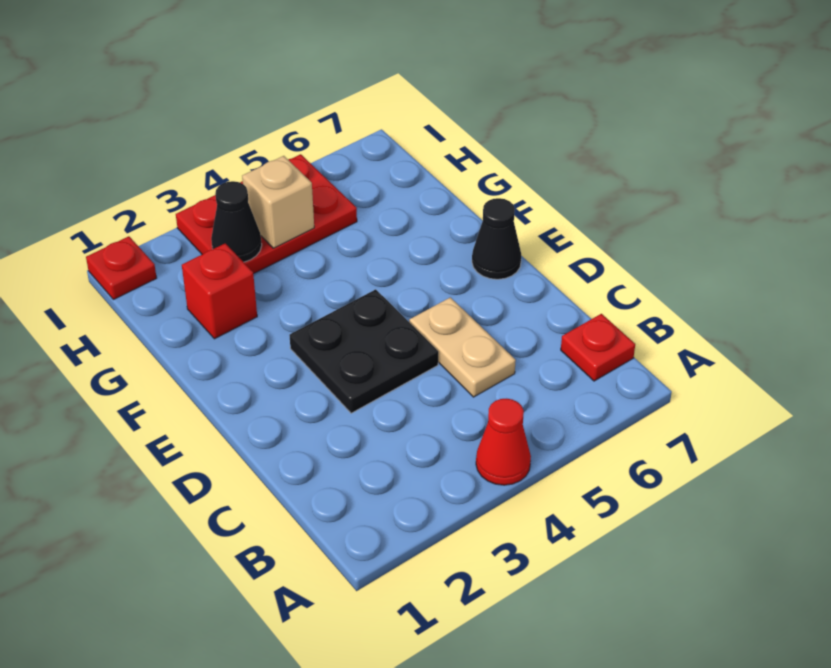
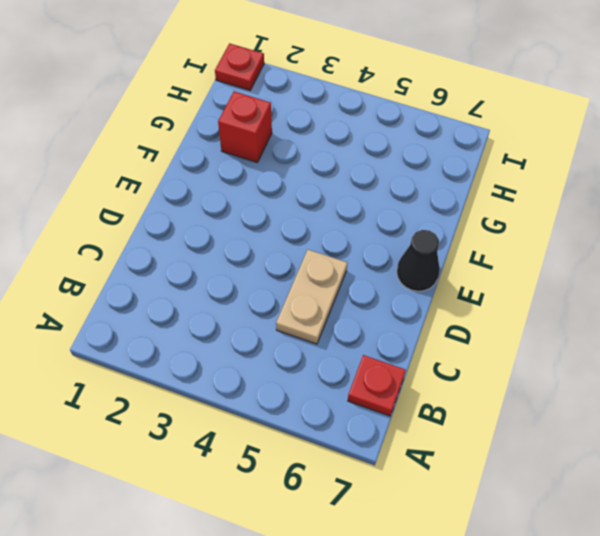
none -> red cone A4 level 1
none -> black plate D3:E4 level 1

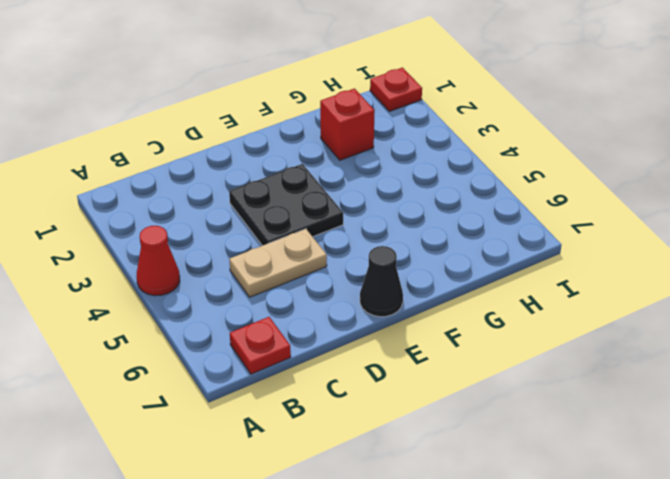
none -> red plate H3:I5 level 1
none -> black cone H3 level 2

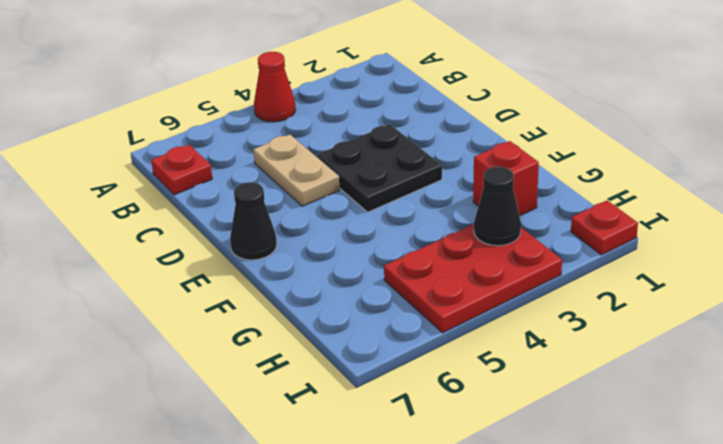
none -> tan brick H4 level 2

